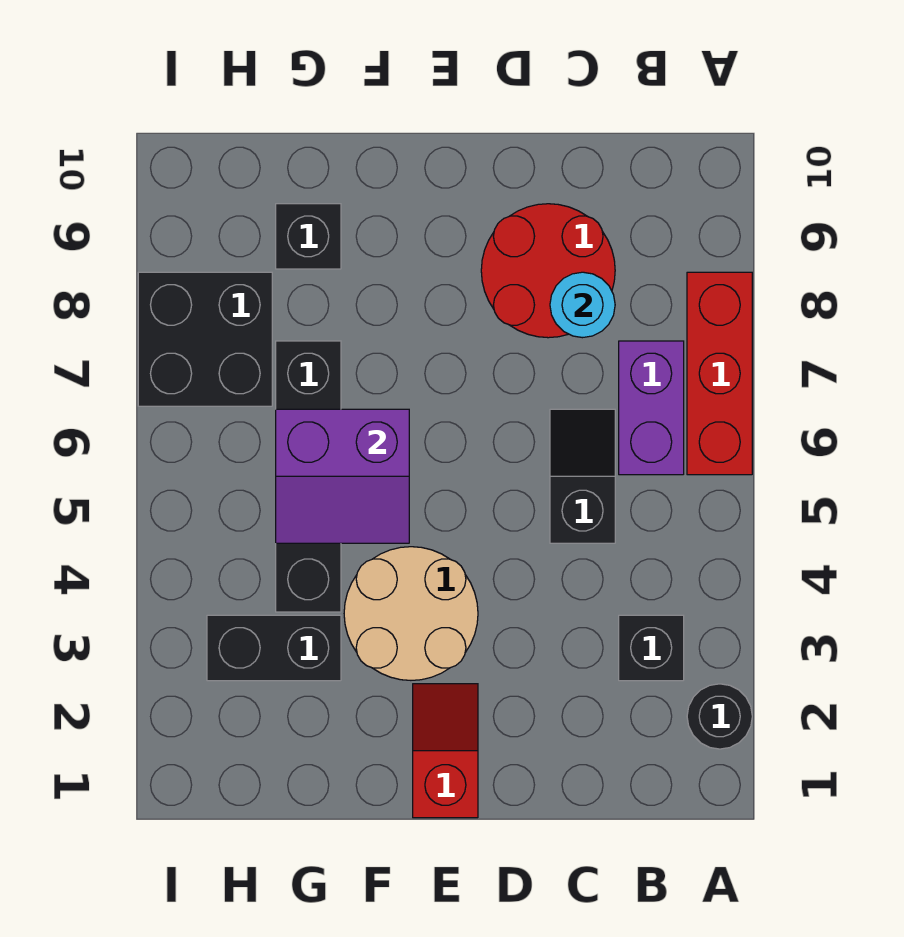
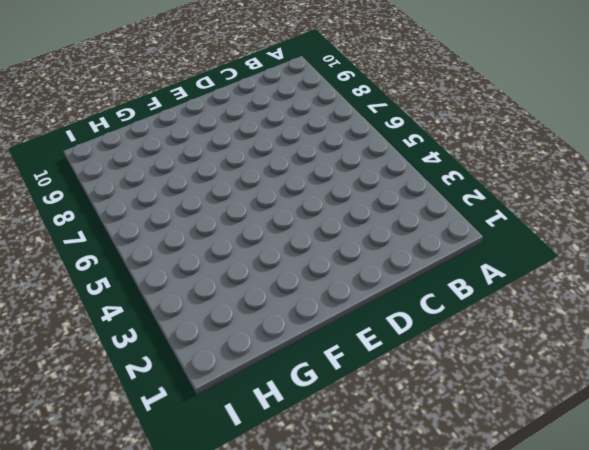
none -> black round brick A2 level 1
none -> red brick A6:A8 level 1
none -> black brick B3 level 1

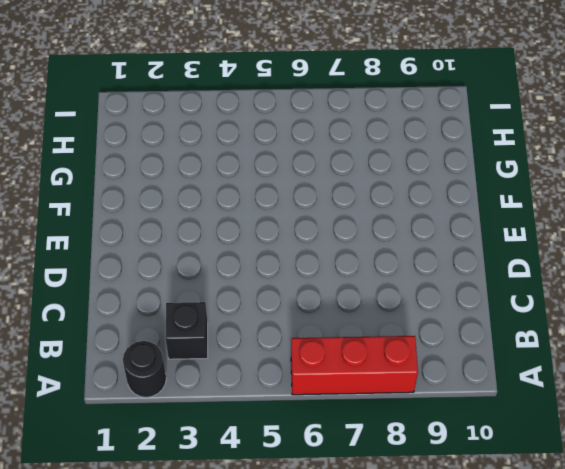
none -> purple brick B6:B7 level 1
none -> black slope C5:C6 level 1 top 5
none -> red round brick C8:D9 level 1

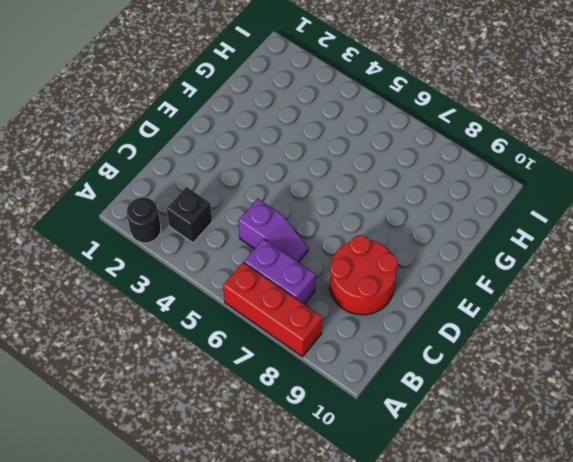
purple slope C5:C6 level 1 top 5 -> black slope C5:C6 level 1 top 5
none -> red slope E1:E2 level 1 top 1
none -> tan round brick E3:F4 level 1
none -> black brick G3:H3 level 1

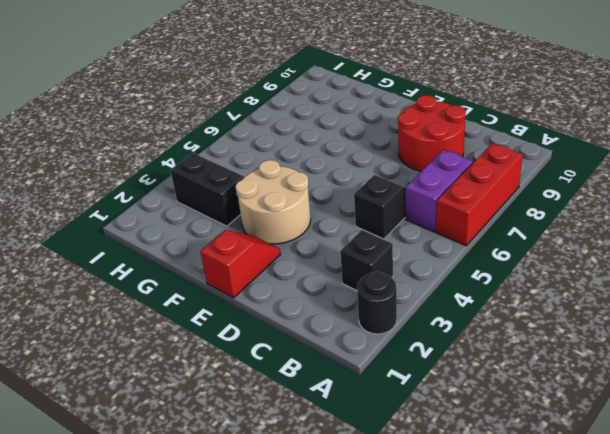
none -> black brick G4:G7 level 1
none -> black brick G9 level 1
none -> black brick H7:I8 level 1

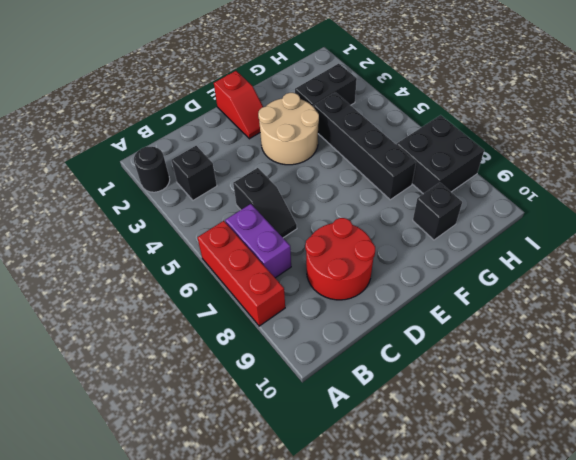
none -> cyan round brick C8 level 2
none -> purple slope F5:G6 level 2 top 6

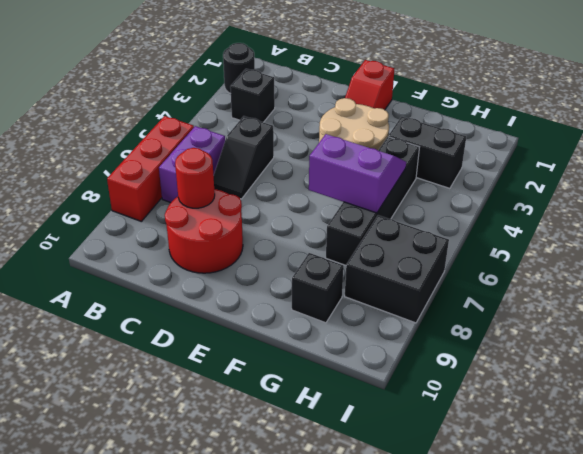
red round brick C8 level 2 -> cyan round brick C8 level 2

